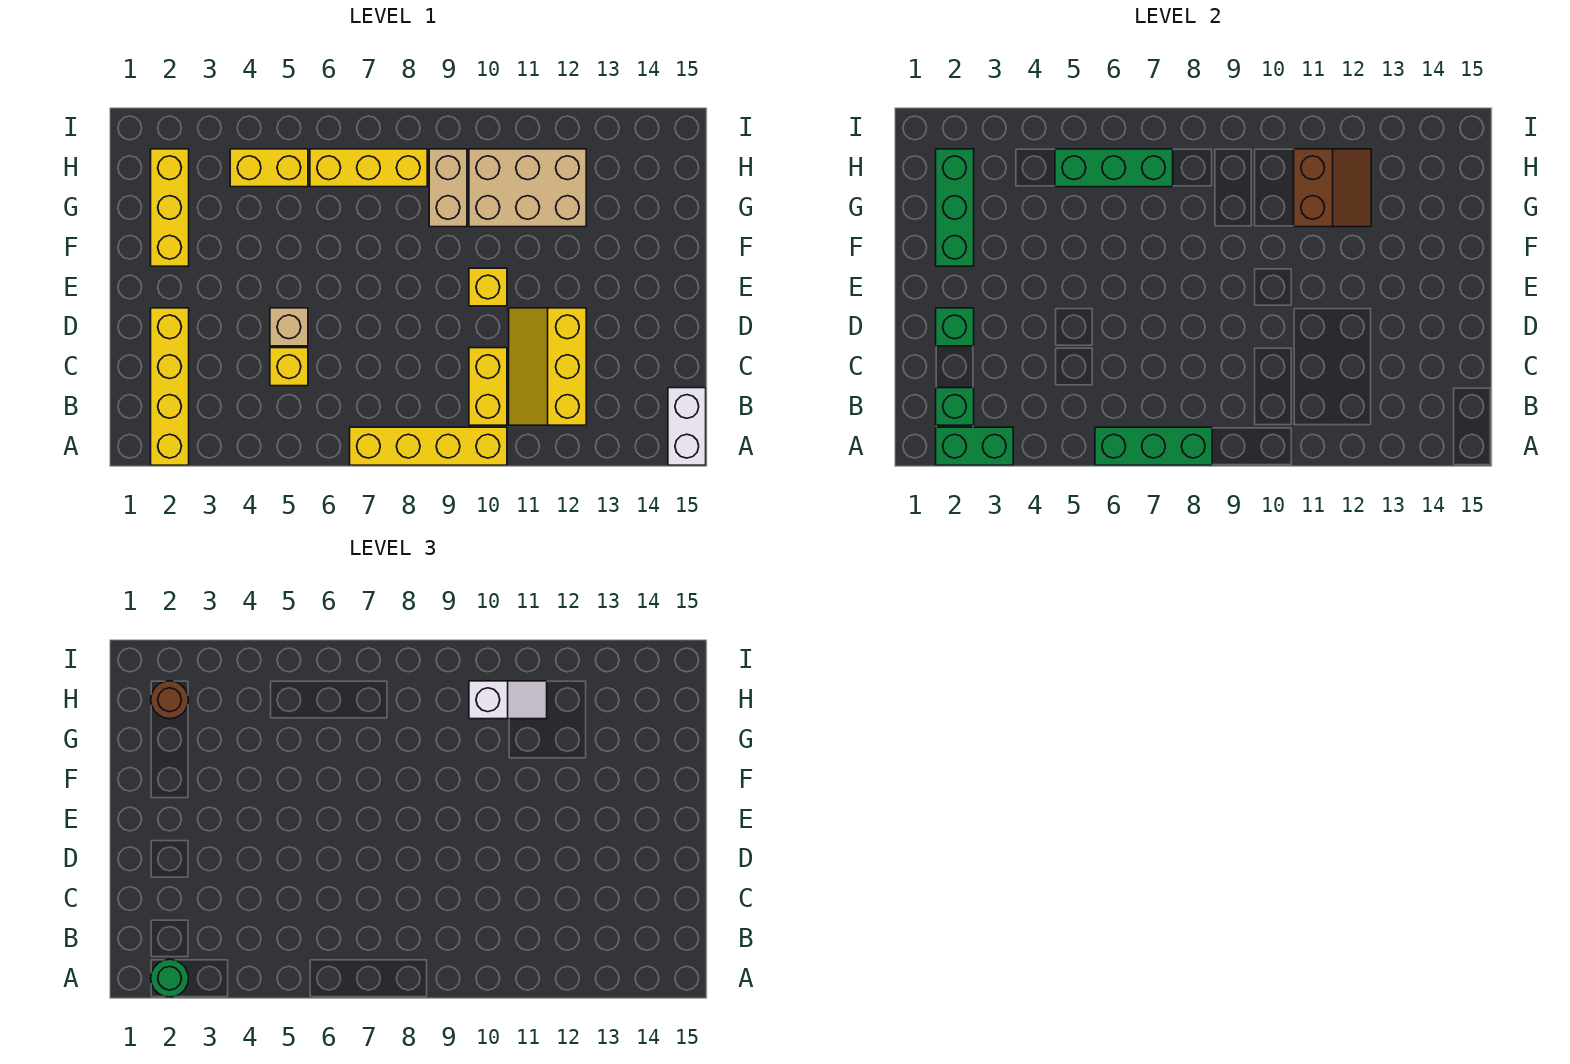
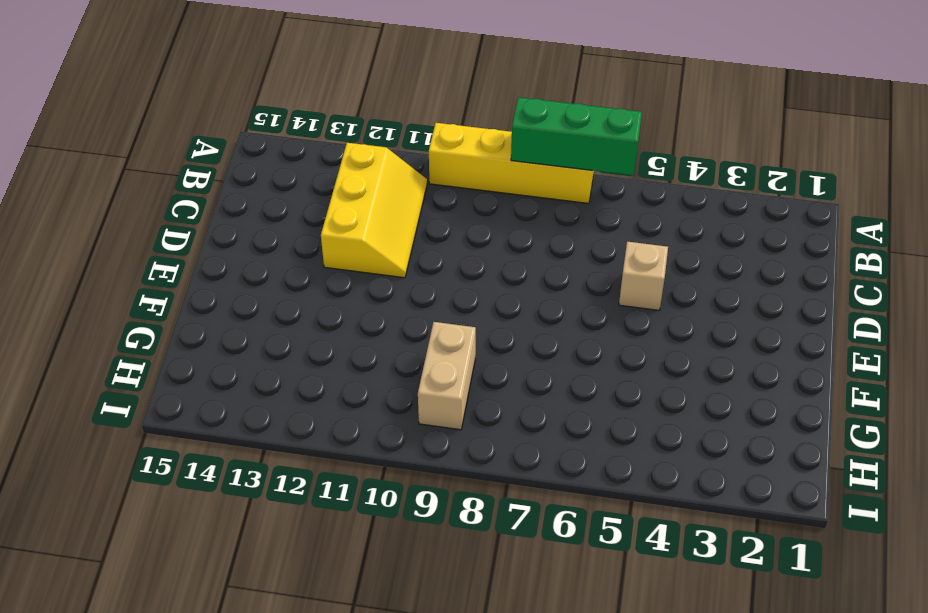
none -> yellow brick A2:D2 level 1
none -> white brick A15:B15 level 1
none -> yellow brick B10:C10 level 1

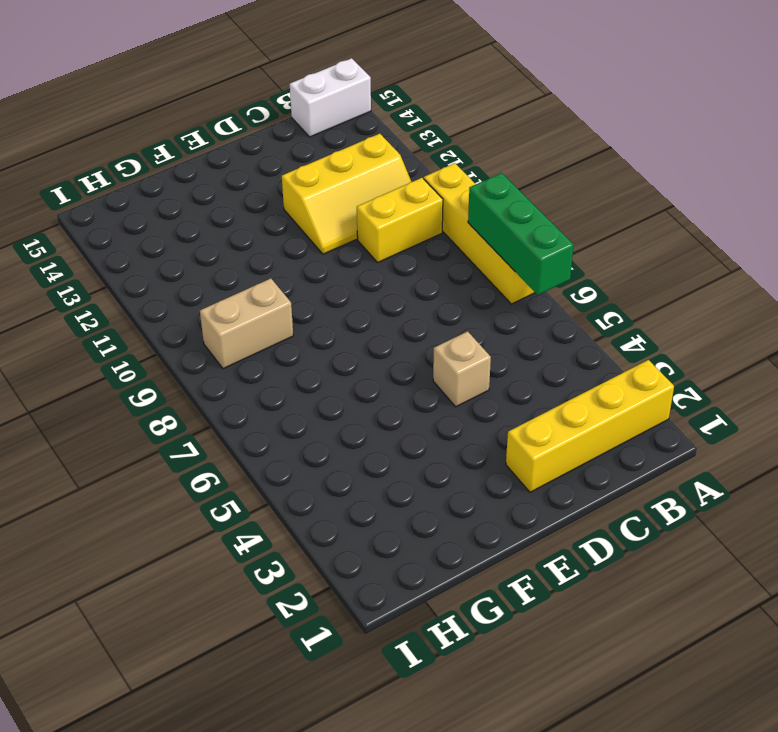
none -> yellow brick C5 level 1
none -> yellow brick E10 level 1
none -> yellow brick F2:H2 level 1

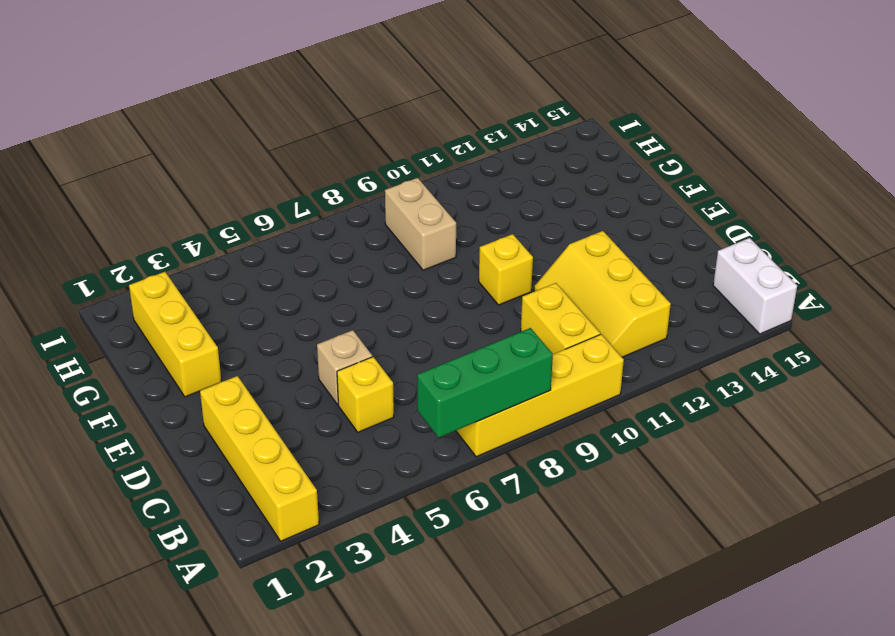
none -> tan brick G10:H12 level 1
none -> yellow brick H4:H5 level 1
none -> yellow brick H6:H8 level 1

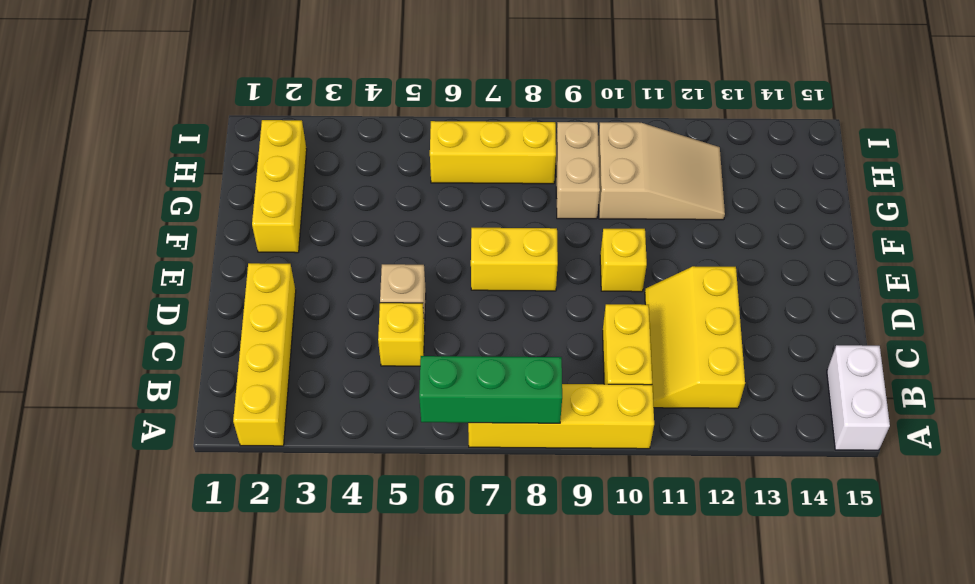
yellow brick E7:E8 level 1 -> yellow brick H4:H5 level 1
tan slope G10:H12 level 1 top 10 -> tan brick G10:H12 level 1
none -> green brick A2:A3 level 2
none -> green brick B2 level 2
none -> green brick D2 level 2

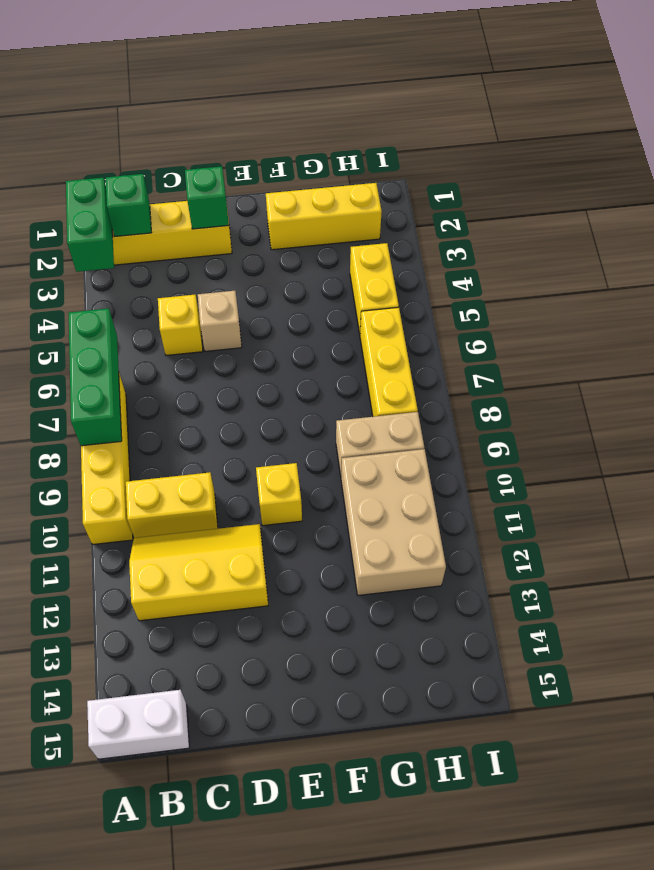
none -> green brick F2:H2 level 2
none -> brown slope G11:H12 level 2 top 11
none -> green brick H5:H7 level 2

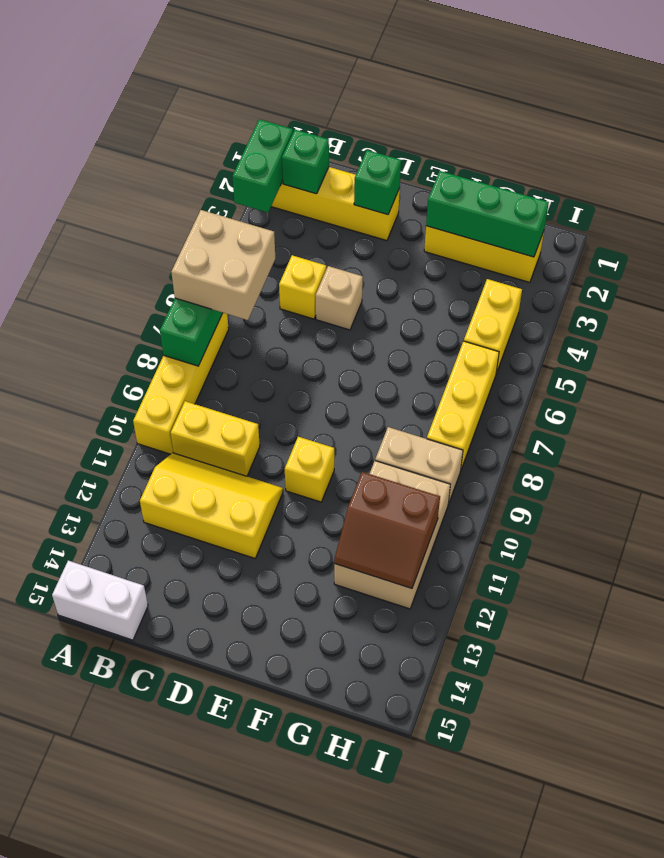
tan brick A6:B7 level 3 -> none
none -> green brick H5:H7 level 2
none -> green round brick A2 level 3
none -> brown round brick H2 level 3

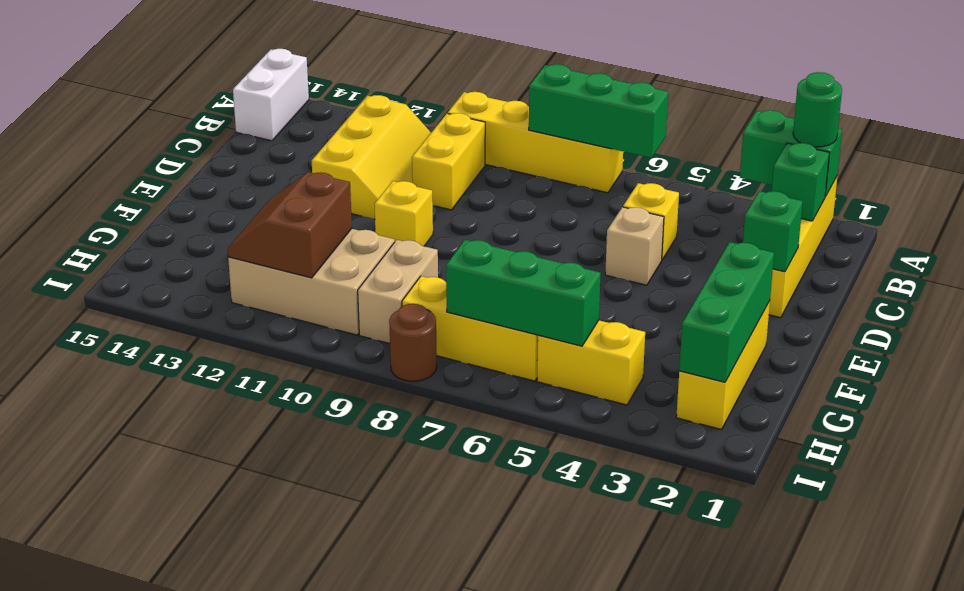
brown round brick I8 level 1 -> brown round brick H2 level 3
none -> white slope H10:H11 level 3 top 10

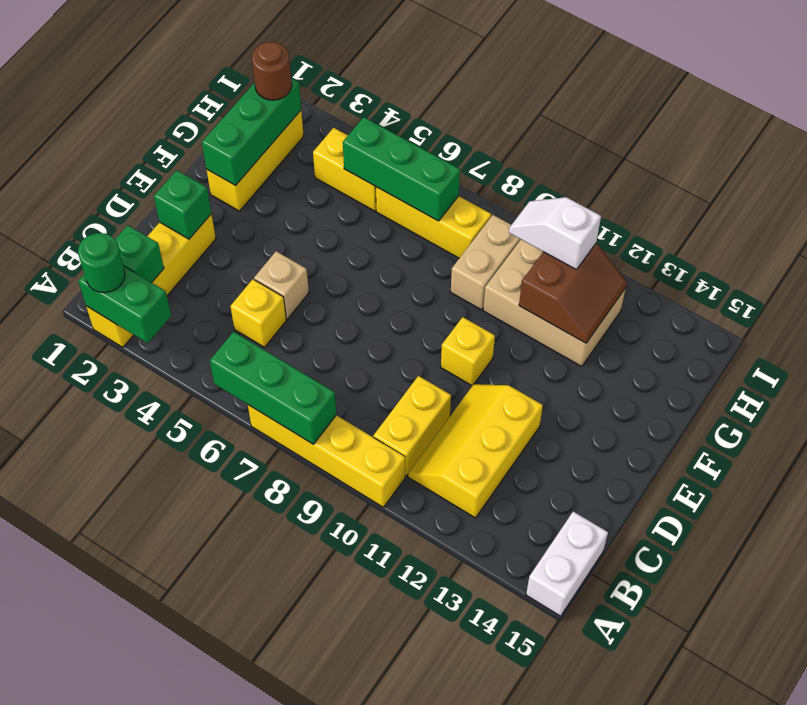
white slope H10:H11 level 3 top 11 -> white slope H10:H11 level 3 top 10

